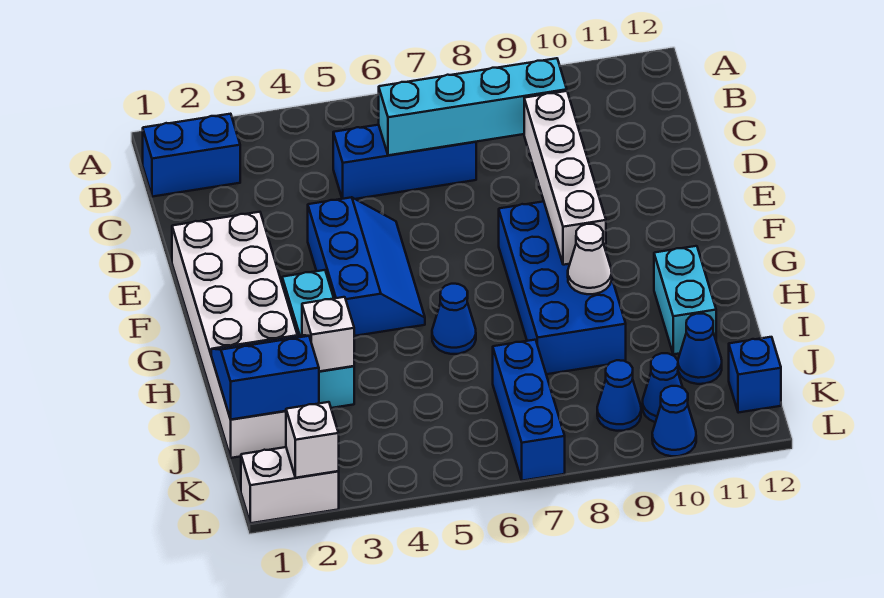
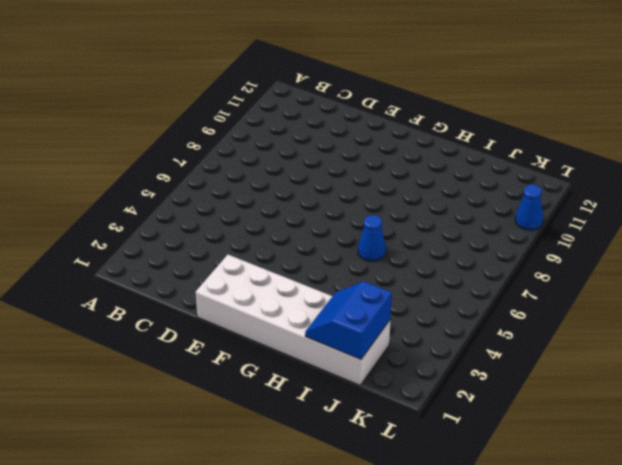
none -> blue brick B1:B2 level 1
none -> blue brick C5:C7 level 1
none -> blue slope E4:G5 level 1 top 4

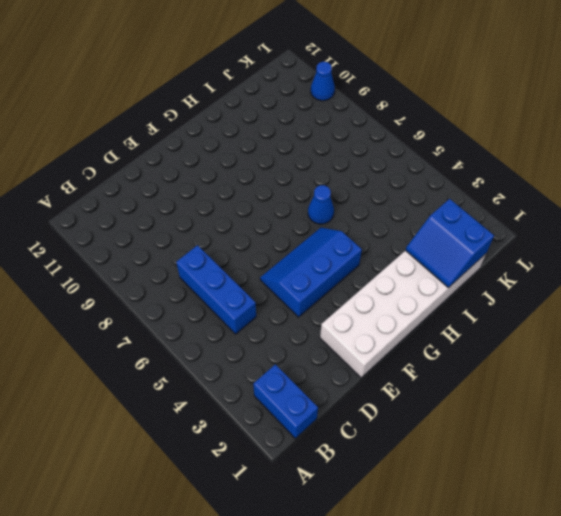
none -> blue brick F8:I9 level 1
none -> cyan brick G3:I3 level 1
none -> cyan brick H11:I11 level 1

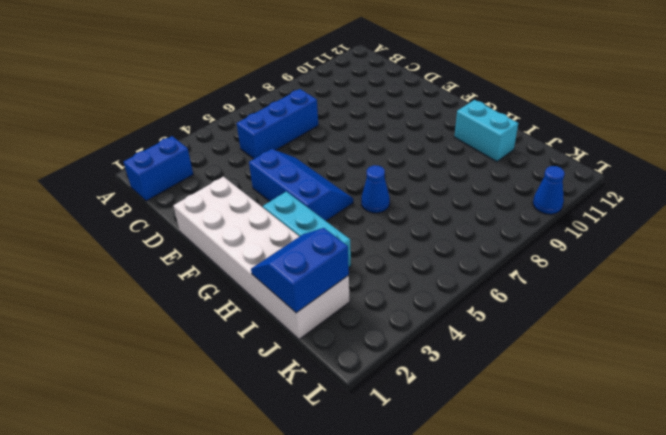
none -> blue brick F8:I9 level 1
none -> blue brick J7:L7 level 1
none -> blue cone J11 level 1

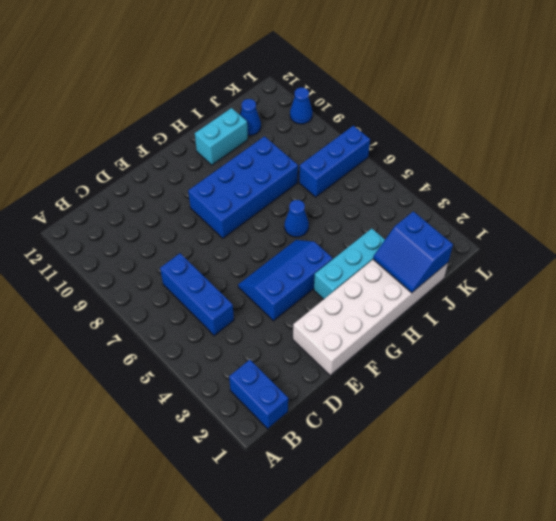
none -> blue cone K9 level 1
none -> blue cone K10 level 1
none -> blue brick K12 level 1

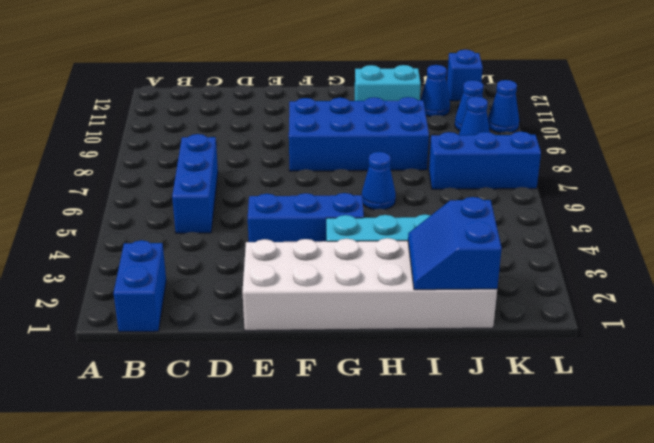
none -> white brick L1:L2 level 1
none -> cyan brick C6:C9 level 2
none -> white brick D9:G9 level 2

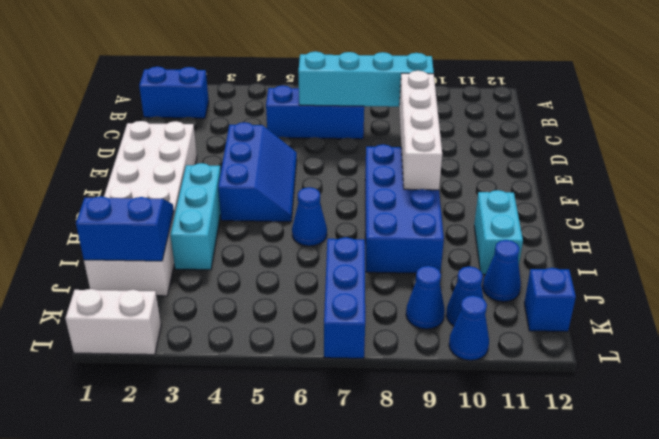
none -> white cone H9 level 2
none -> white brick I3 level 2
none -> white brick L2 level 2

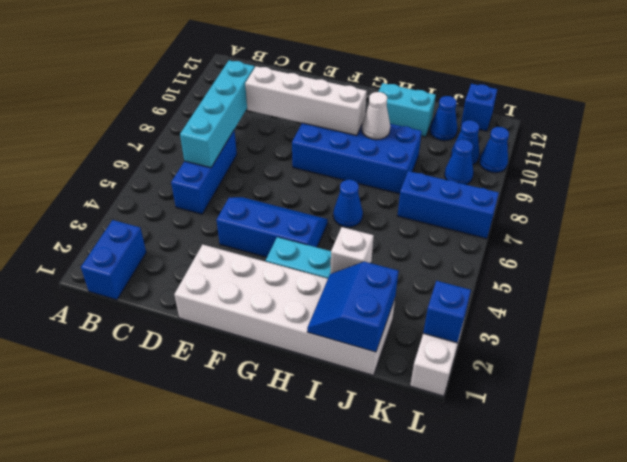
blue brick L2 level 2 -> white brick L2 level 2

